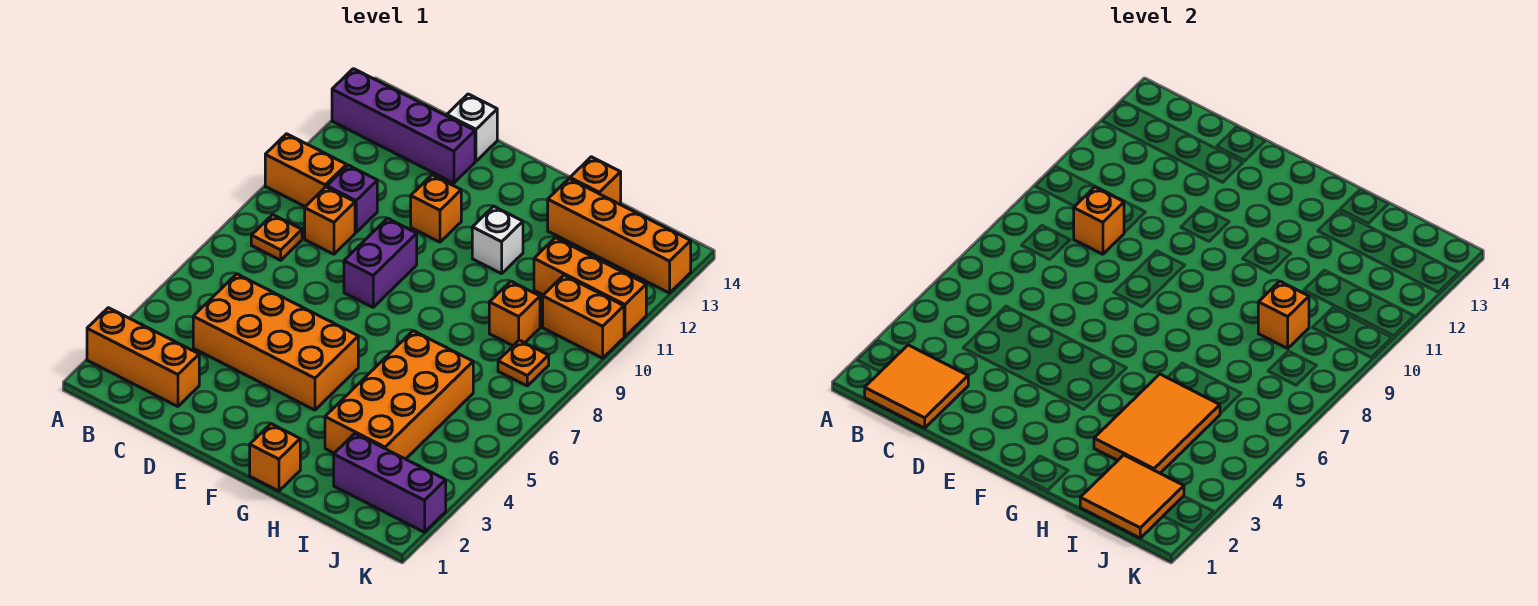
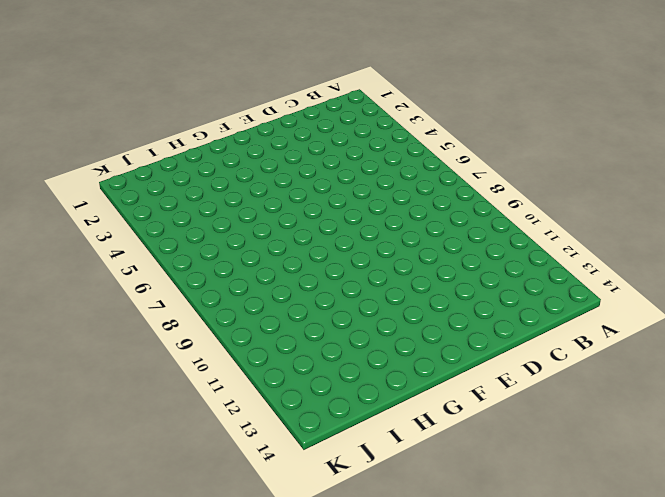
none -> orange brick A2:C2 level 1
none -> orange brick A10:B10 level 1
none -> purple brick A13:D13 level 1

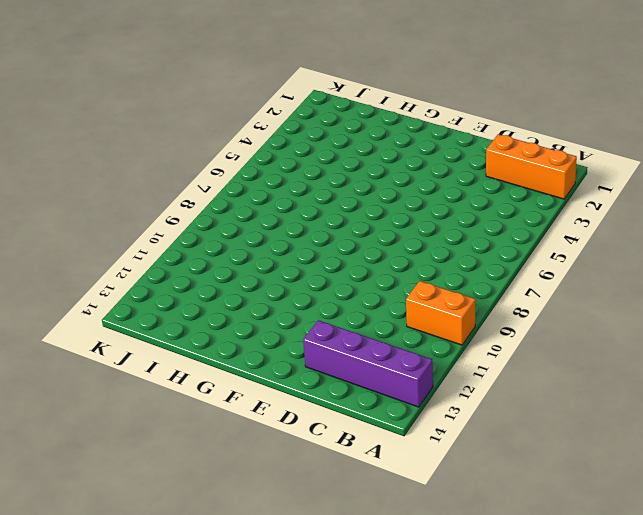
none -> orange plate B8 level 1
none -> orange brick C4:F5 level 1
none -> orange brick C9 level 1

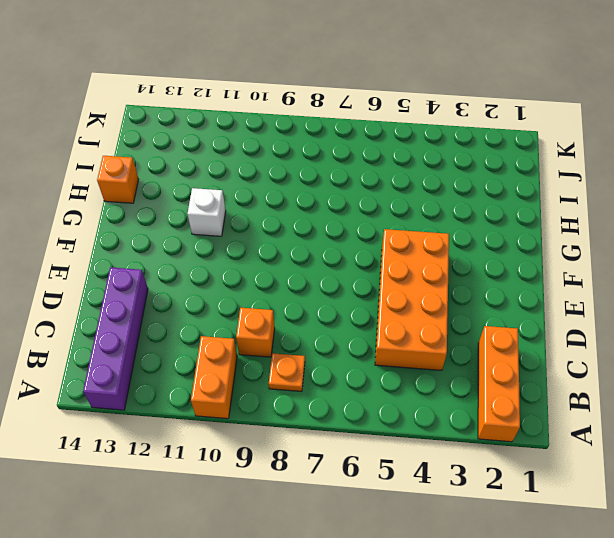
none -> purple brick C10 level 1
none -> white brick D14 level 1
none -> purple brick E8:E9 level 1

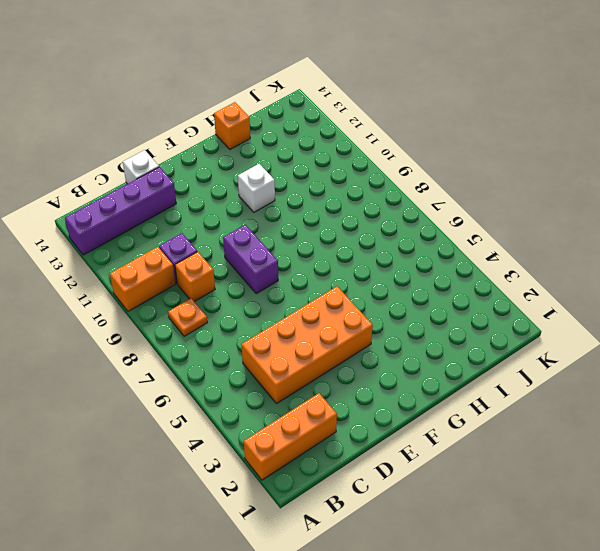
none -> orange brick E11 level 1
none -> orange brick G1 level 1
none -> orange brick H3:I6 level 1

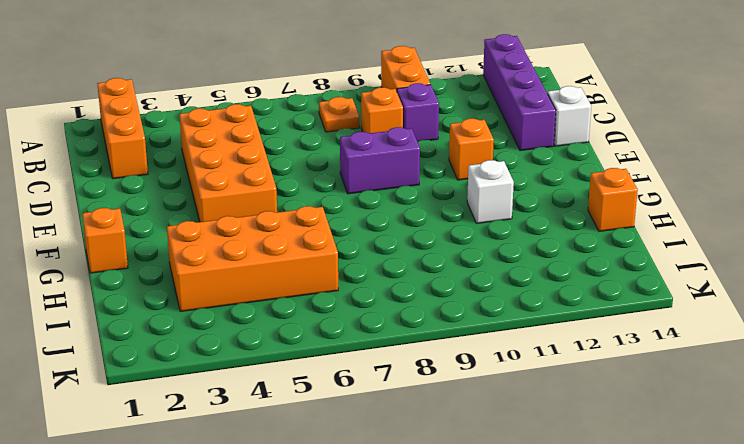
none -> orange brick H13:K13 level 1
none -> purple brick I2:K2 level 1
none -> orange brick I9 level 1

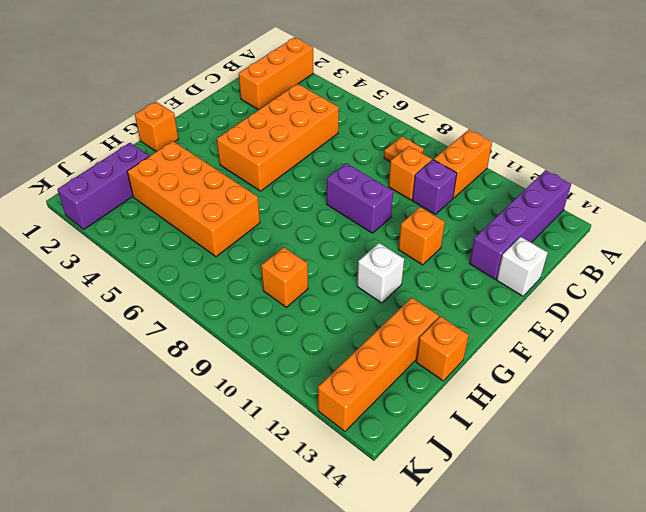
none -> orange brick I11:K11 level 1
none -> orange plate J8 level 1
none -> orange brick J10:K10 level 1

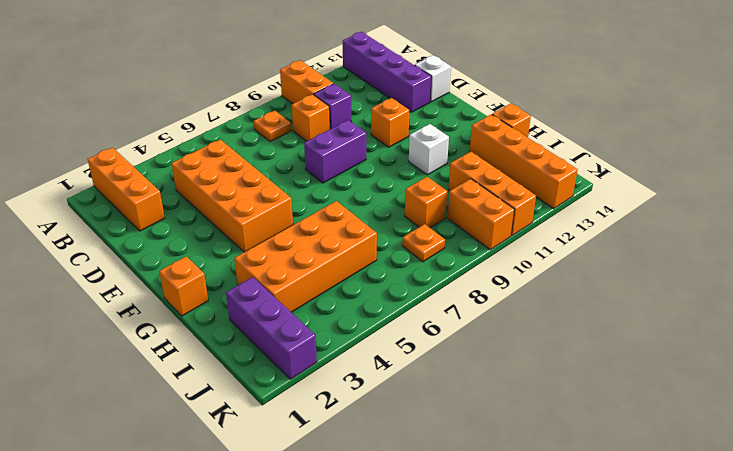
none -> orange tile B1:C2 level 2
none -> orange brick C9 level 2
none -> orange tile H3:I5 level 2

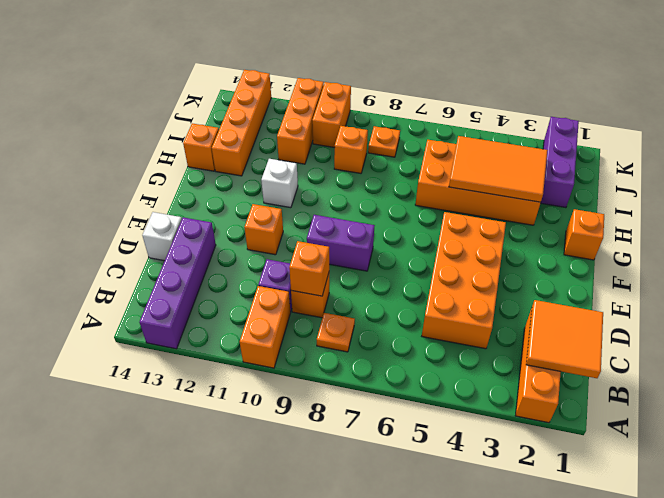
none -> orange tile I1:J2 level 2
none -> orange brick I9 level 2

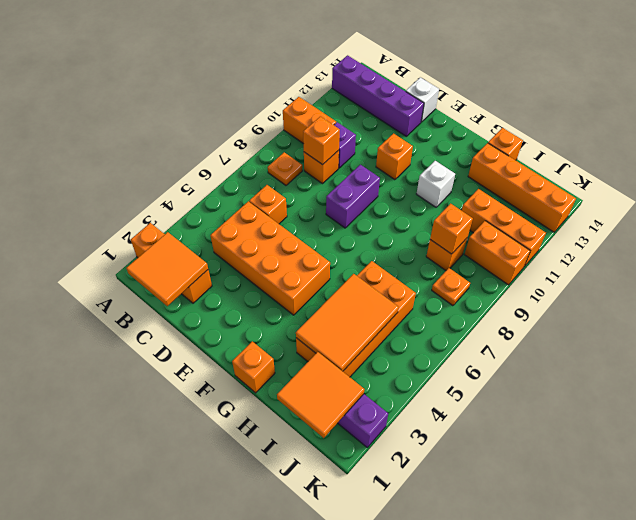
orange brick C6 level 1 -> none

